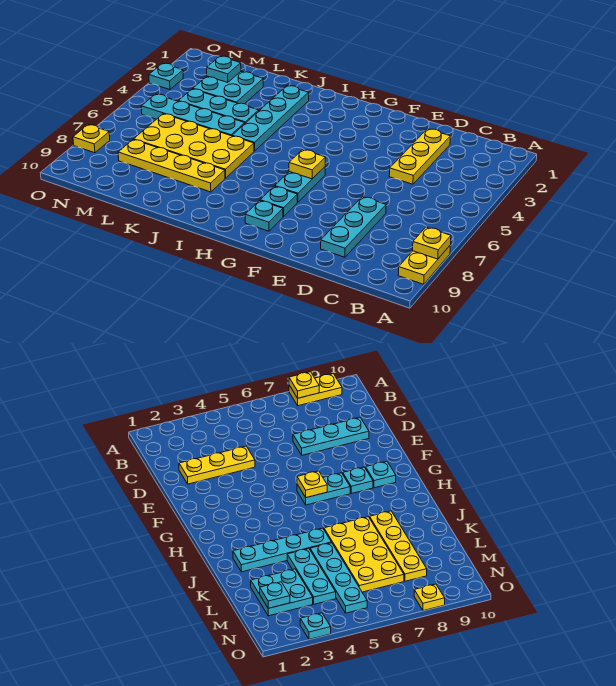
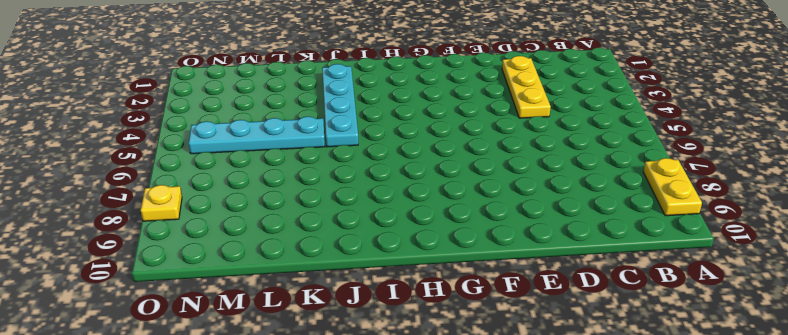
none -> cyan plate D7:D9 level 1
none -> cyan plate G6:G7 level 1
none -> cyan plate G8 level 1

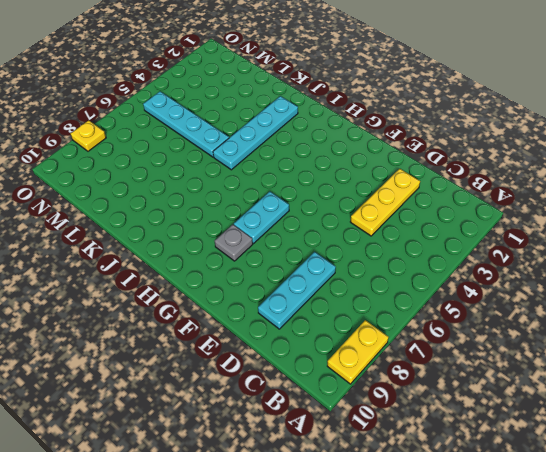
grey plate G8 level 1 -> cyan plate G8 level 1
none -> cyan plate G9 level 1
none -> yellow plate J6:M7 level 1
none -> yellow plate J8:M8 level 1

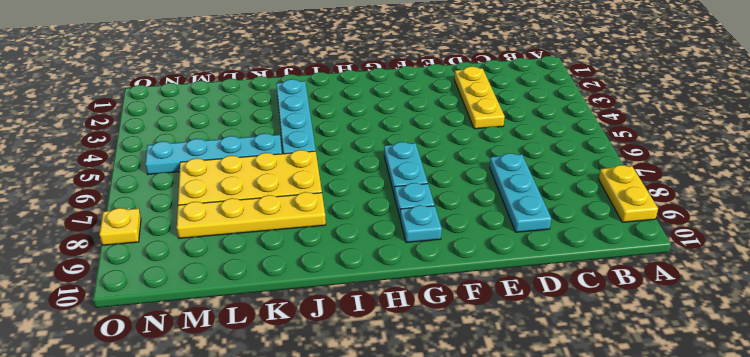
none -> cyan plate K4:M4 level 1
none -> cyan plate L2:M3 level 1
none -> cyan plate O3 level 1

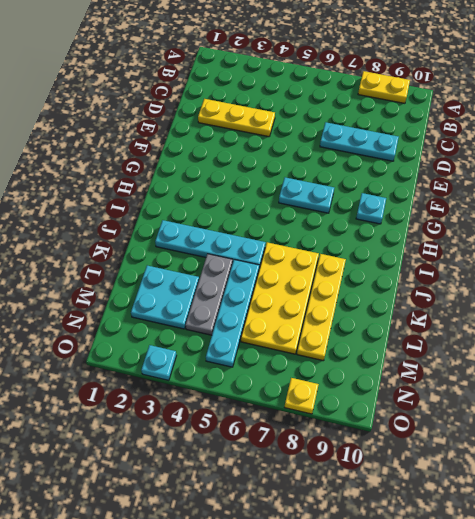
grey plate K4:M4 level 1 -> cyan plate K4:M4 level 1
none -> cyan plate G8 level 1
none -> yellow plate A8 level 2
none -> yellow plate G6 level 2

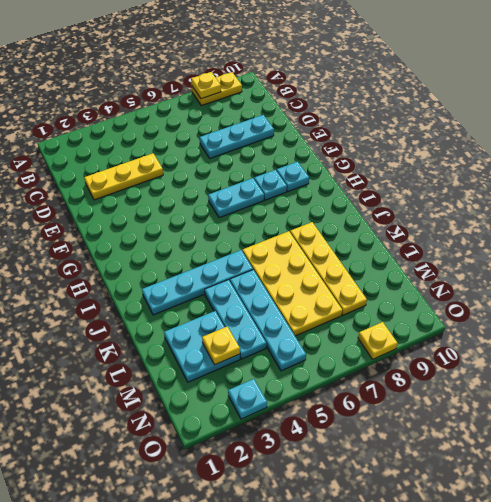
yellow plate M3 level 2 -> yellow plate G6 level 2
none -> cyan plate M2 level 2

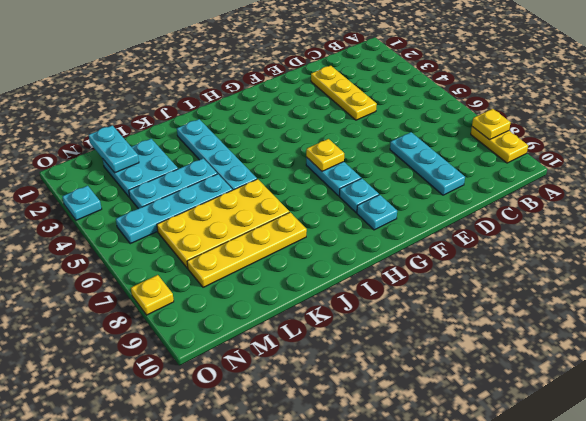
cyan plate M1:M2 level 2 -> cyan plate M2 level 2

